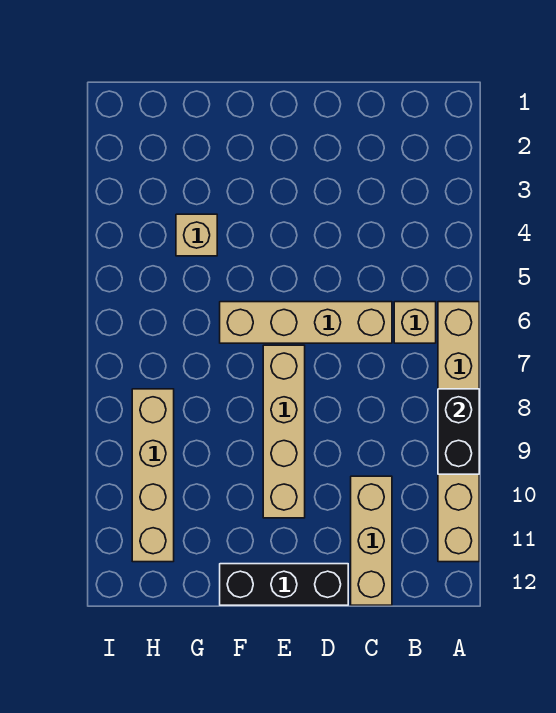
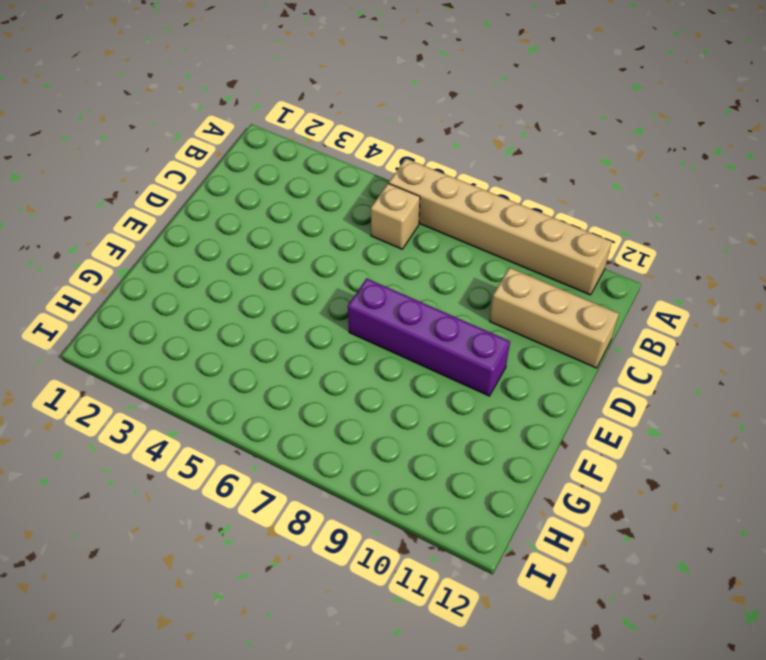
purple brick E7:E10 level 1 -> tan brick E7:E10 level 1
none -> tan brick C6:F6 level 1
none -> black brick D12:F12 level 1

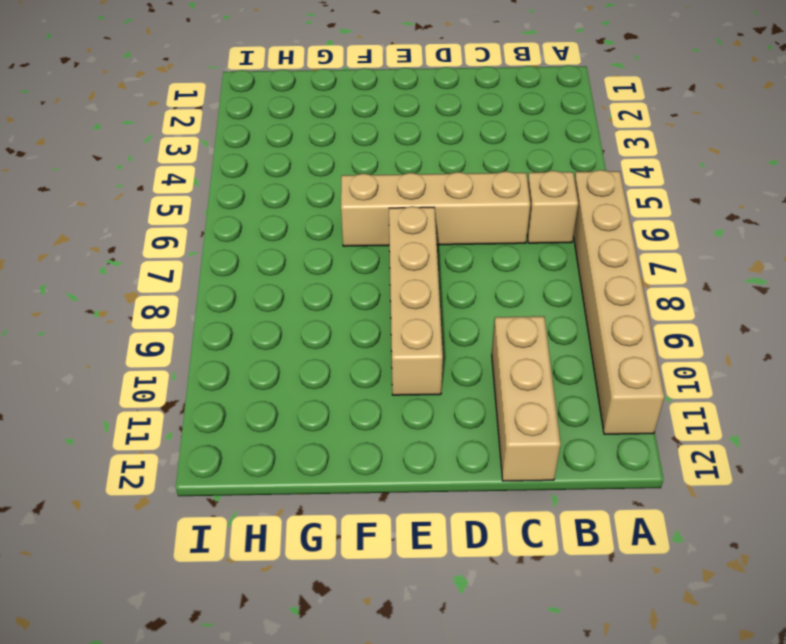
none -> black brick D12:F12 level 1
none -> tan brick G4 level 1

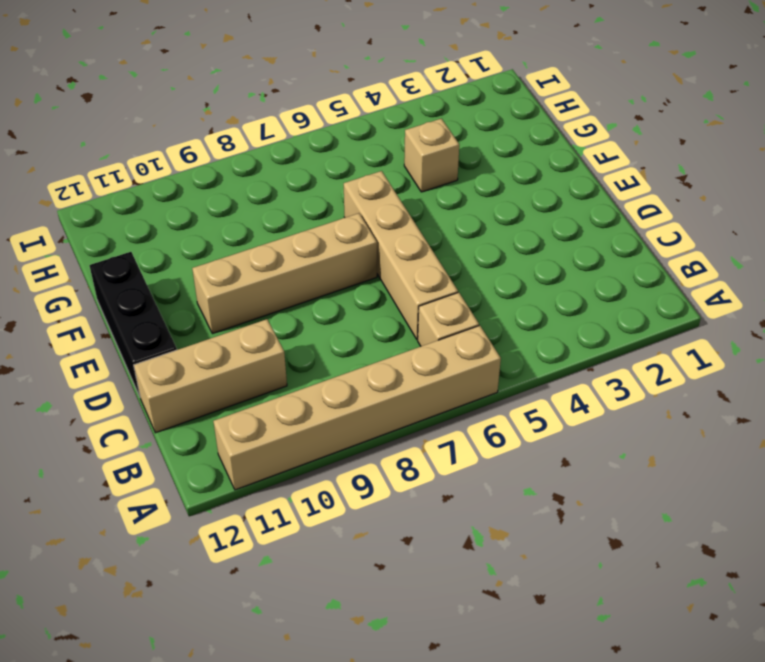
none -> tan brick H8:H11 level 1
none -> black brick A8:A9 level 2

